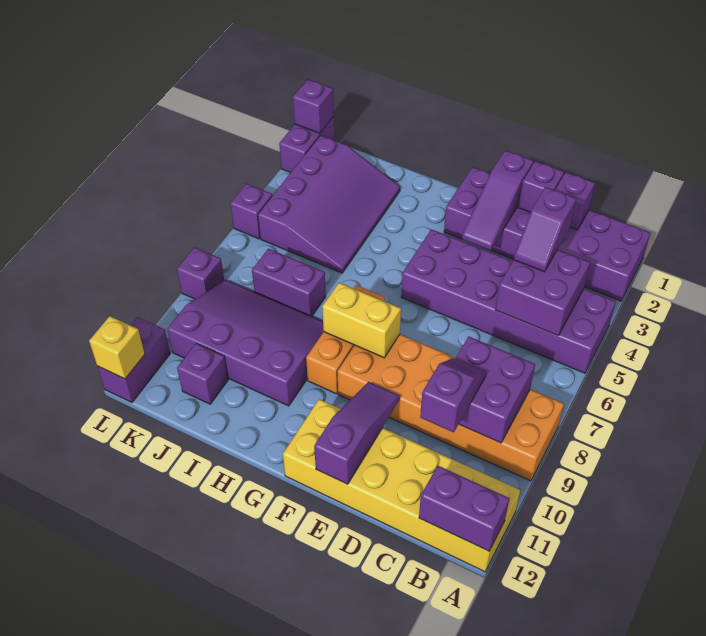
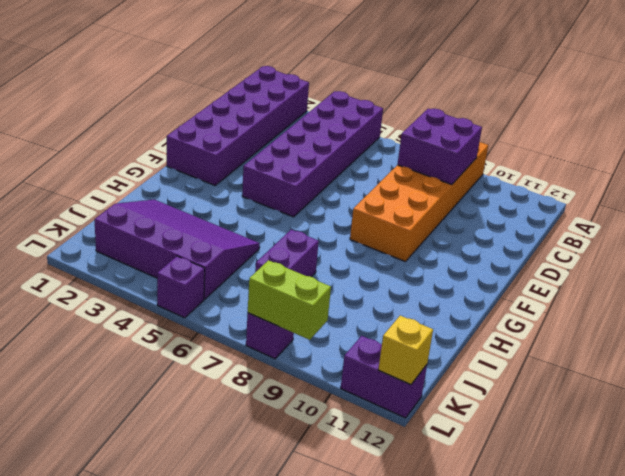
lime brick L8:L9 level 2 -> none
none -> yellow brick A11:F12 level 1
none -> orange brick G7:G9 level 1
none -> purple slope H8:K10 level 1 top 10

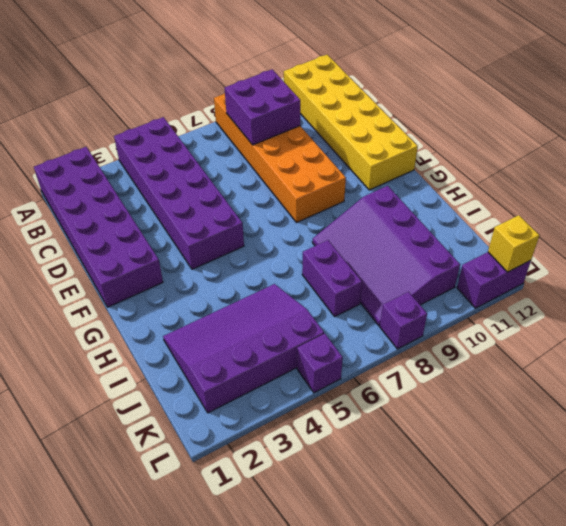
none -> orange brick G7:G9 level 1
none -> purple brick J11 level 1
none -> purple brick L1:L2 level 1

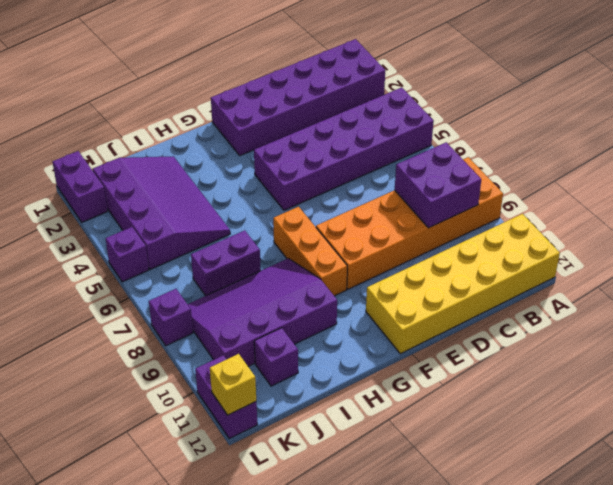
none -> purple brick A12:B12 level 2
none -> purple brick B4:C5 level 2
none -> purple brick C1 level 2

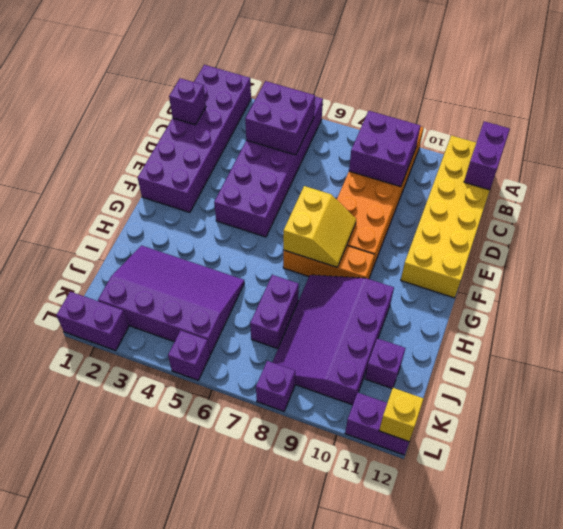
yellow slope F7:G8 level 2 top 7 -> yellow brick F8:G8 level 2
none -> purple brick D1 level 2
none -> purple slope E1:E3 level 2 top 1
none -> purple slope E10:E12 level 2 top 12

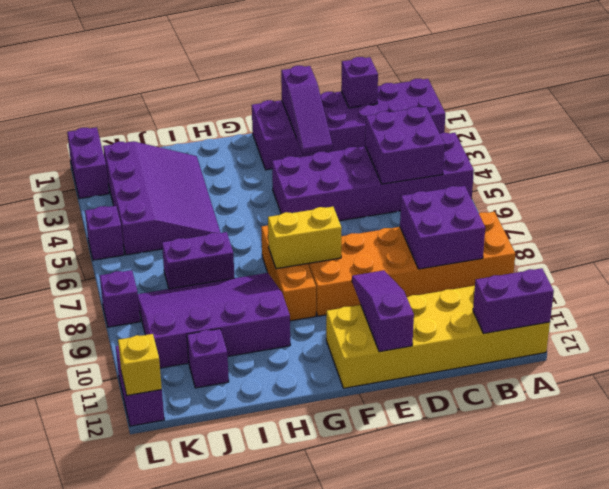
none -> purple brick D1 level 2
none -> purple brick L1 level 2
none -> purple slope C3:C4 level 3 top 3

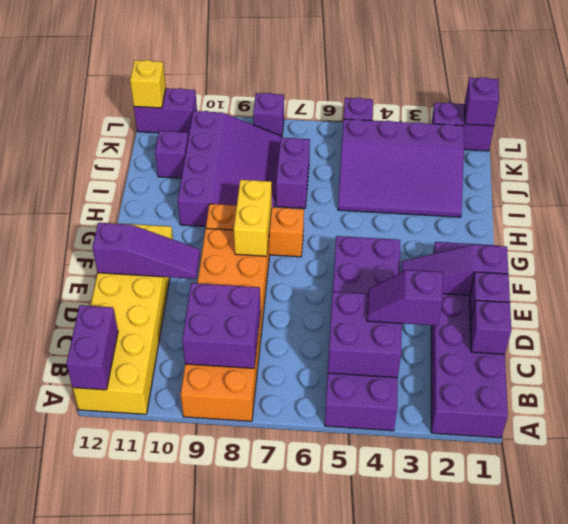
none -> purple slope C9:C10 level 3 top 10

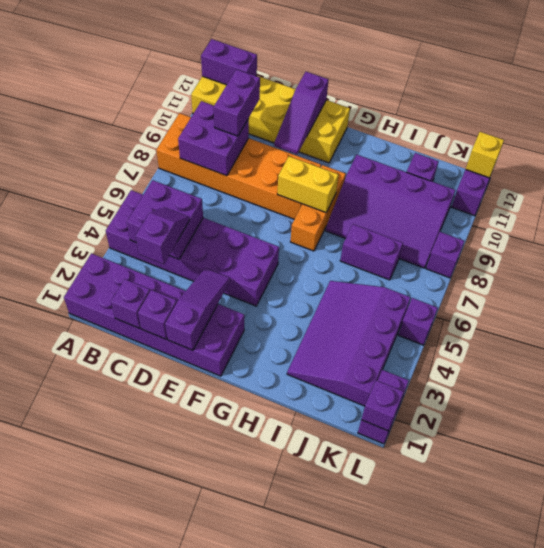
purple brick C9:C10 level 3 -> purple slope C9:C10 level 3 top 10

